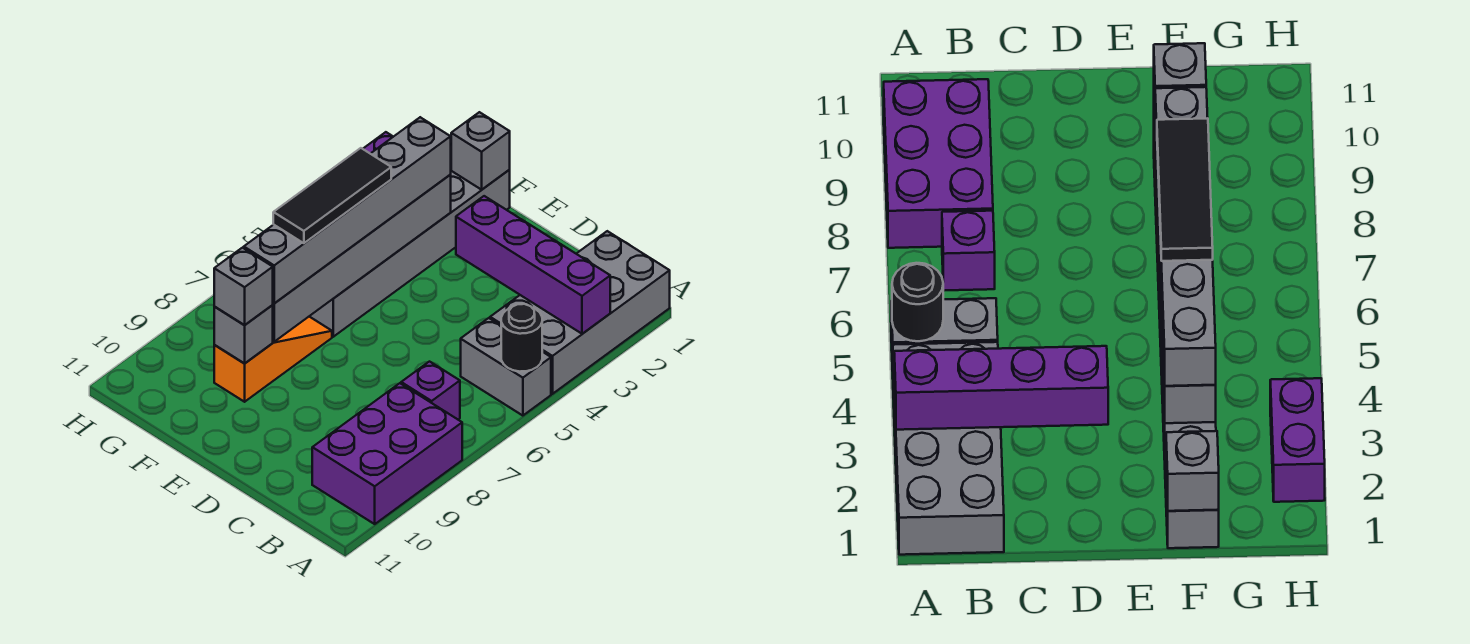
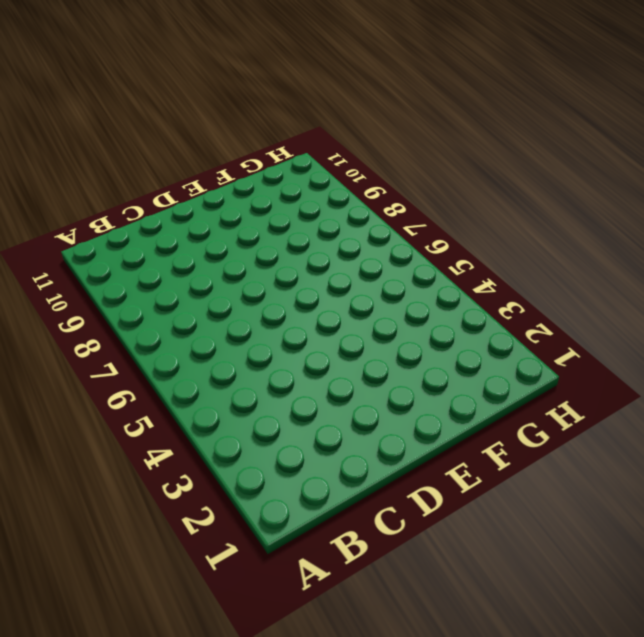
none -> grey brick A1:B4 level 1
none -> grey brick A5:B5 level 1
none -> purple brick A8:B10 level 1

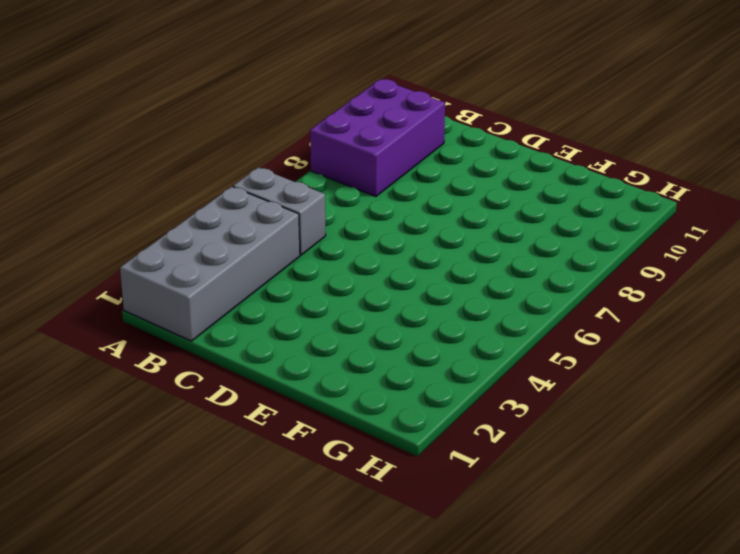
none -> purple brick B7 level 1
none -> grey brick F1:F6 level 1
none -> orange slope F7:F9 level 1 top 9

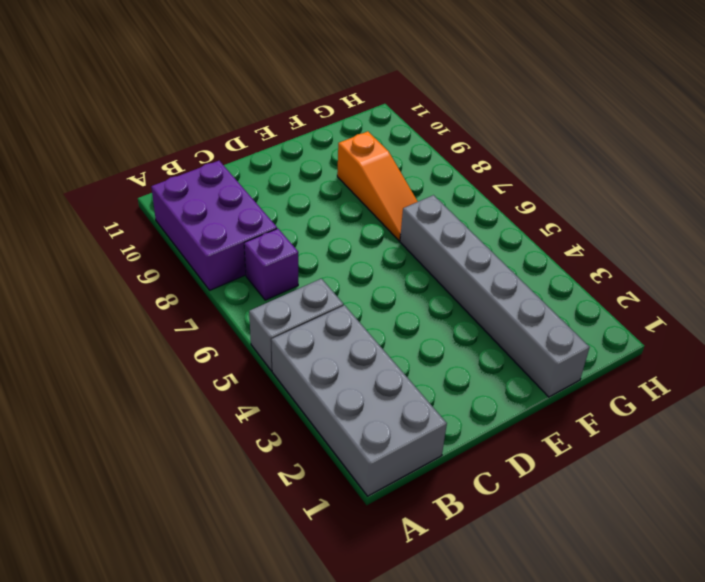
none -> purple brick H2:H3 level 1
none -> purple brick A3:D3 level 2
none -> black round brick A5 level 2

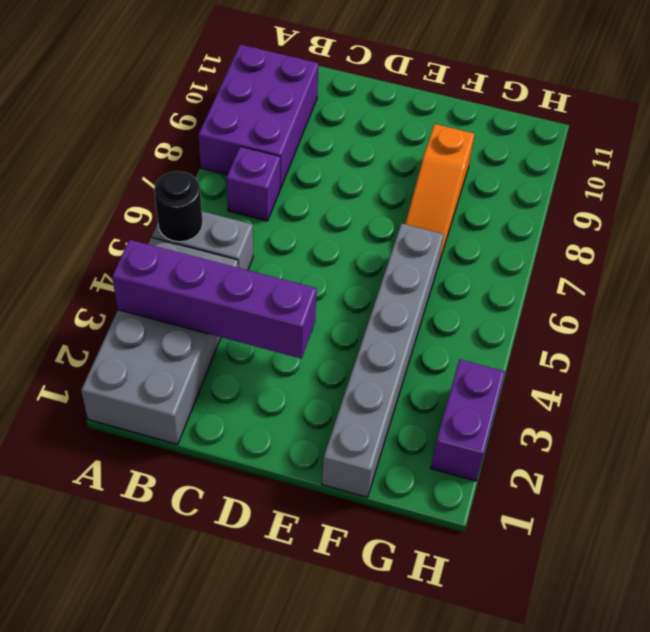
none -> grey brick F1 level 2
none -> grey brick F3:F8 level 2
none -> grey brick F9 level 2

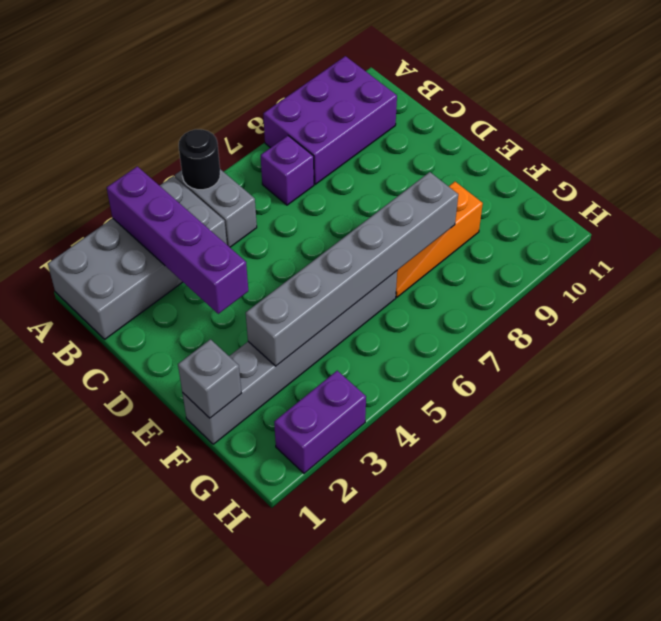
none -> grey brick F9 level 2
none -> grey brick F3:F8 level 3
none -> grey brick F9 level 3

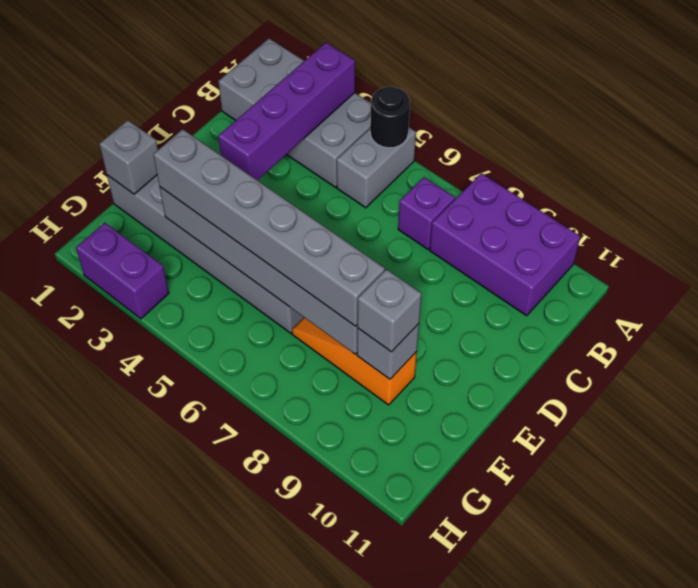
none -> black tile F5:F7 level 4

